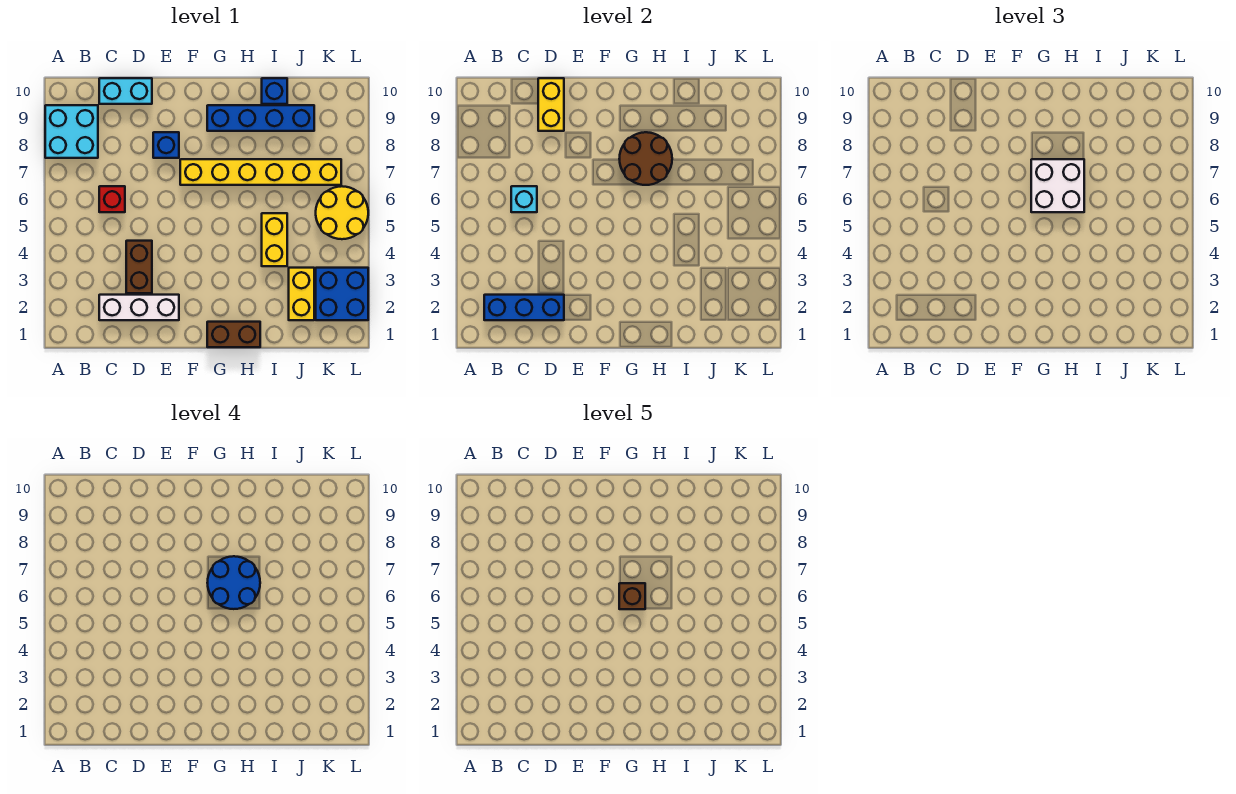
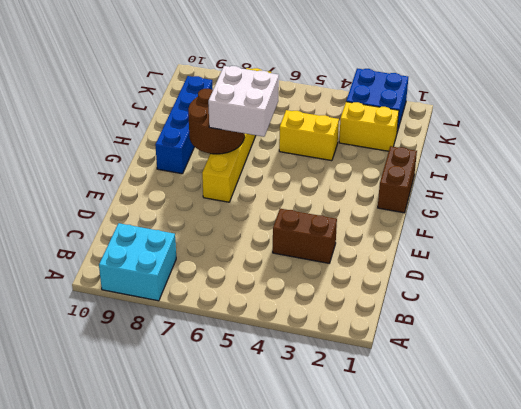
none -> white brick C2:E2 level 1
none -> red brick C6 level 1
none -> cyan brick C10:D10 level 1

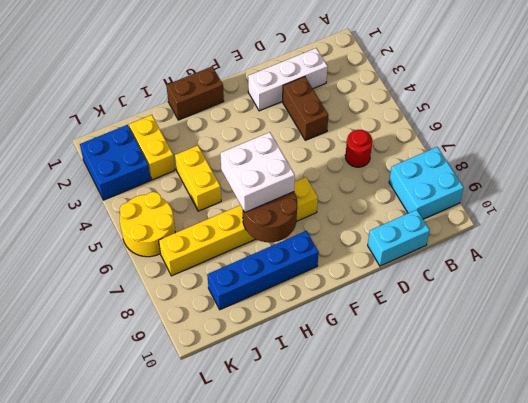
red round brick C6 level 1 -> red brick C6 level 1
none -> blue brick E8 level 1
none -> blue brick I10 level 1
none -> blue brick B2:D2 level 2

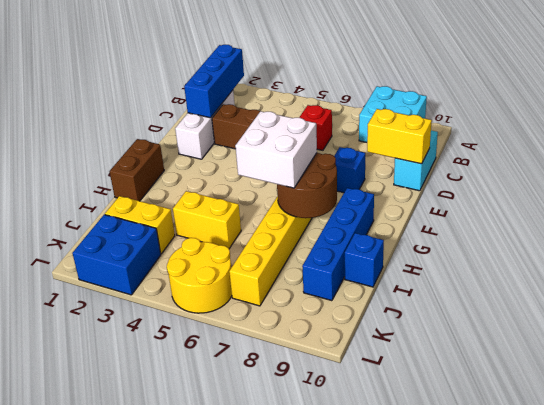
none -> cyan brick C6 level 2
none -> blue round brick G6:H7 level 4
none -> brown brick G6 level 5

